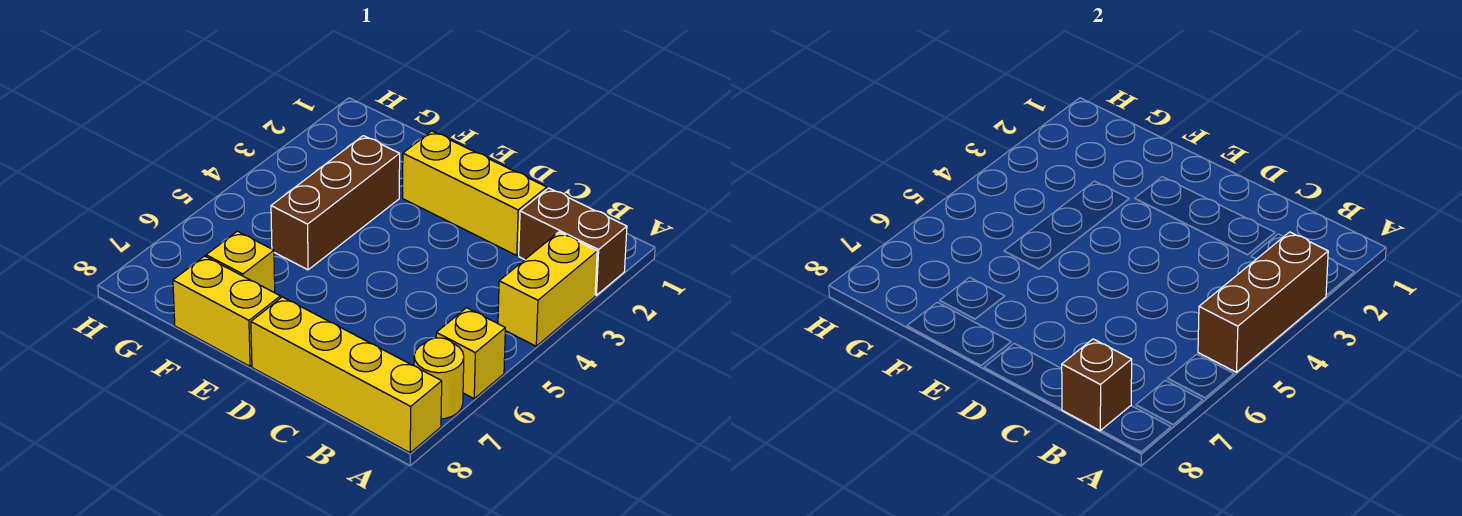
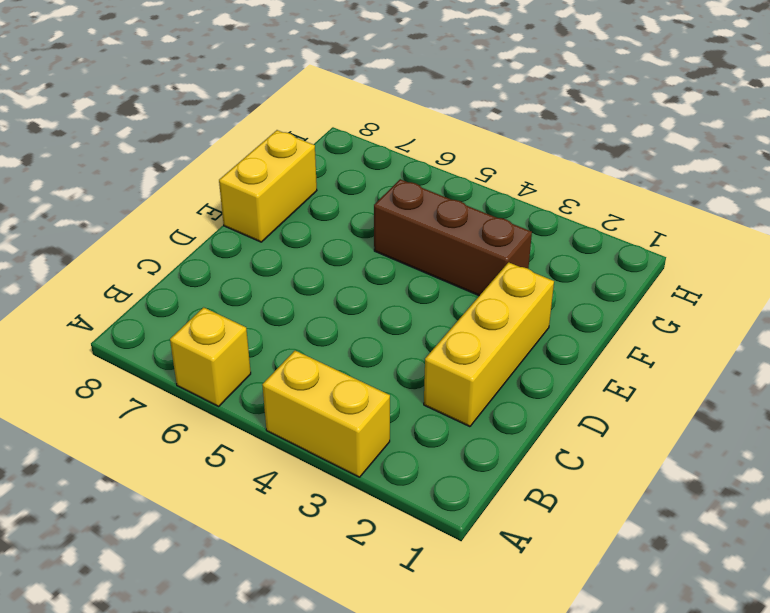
none -> brown brick A2:B2 level 1
none -> yellow round brick A7 level 1

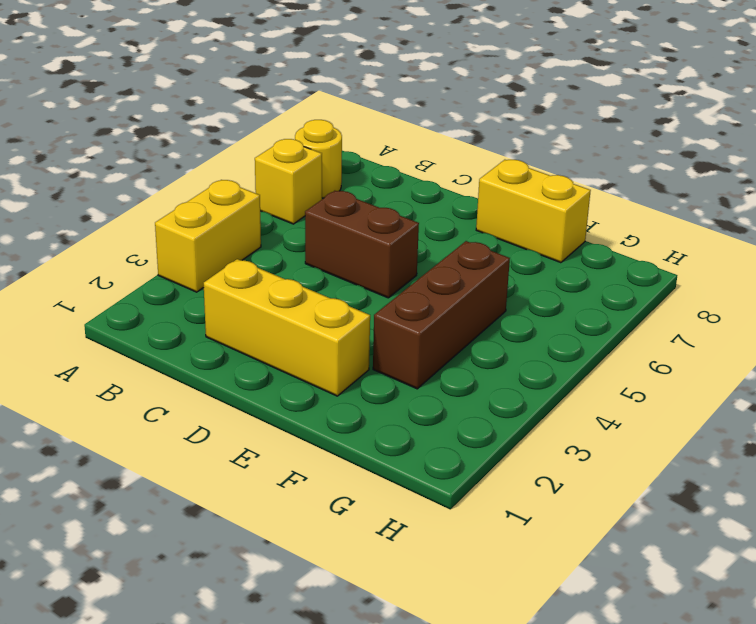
brown brick C5:D5 level 1 -> brown brick A2:B2 level 1
none -> yellow brick A8:D8 level 1
none -> yellow brick F7 level 1

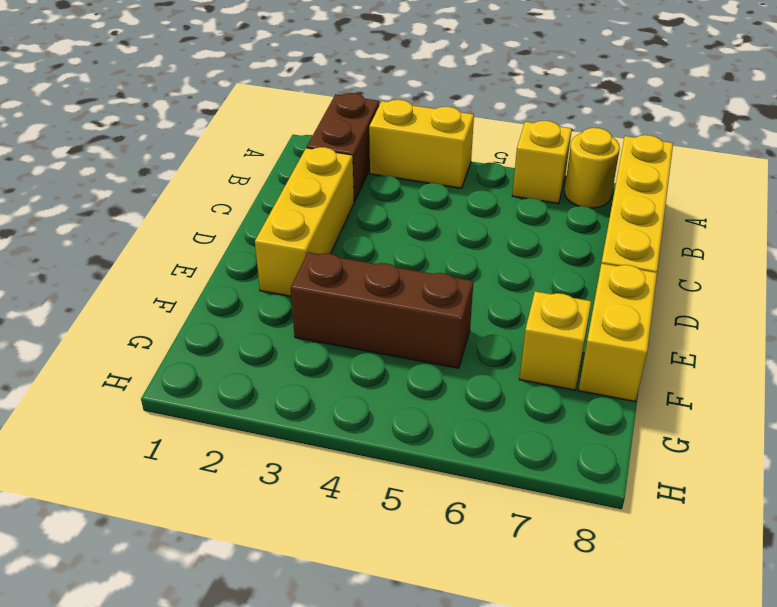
none -> brown brick A3:A5 level 2
none -> brown brick B8 level 2

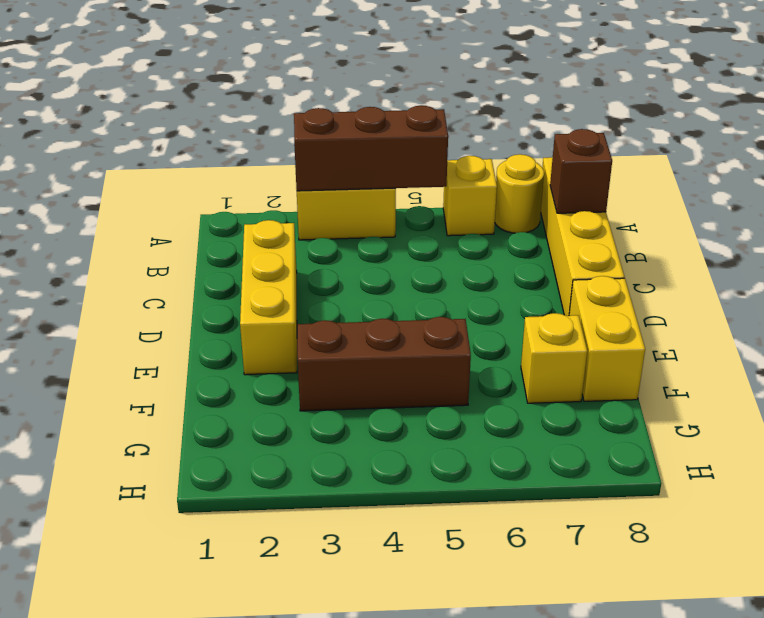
none -> brown brick A2:B2 level 1

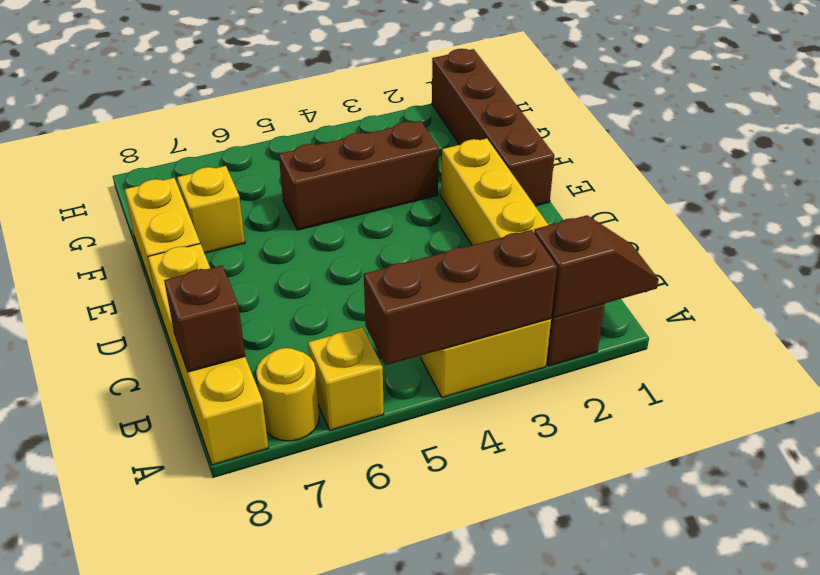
brown slope A1:A2 level 2 top 2 -> none
brown brick E1:H1 level 1 -> none

